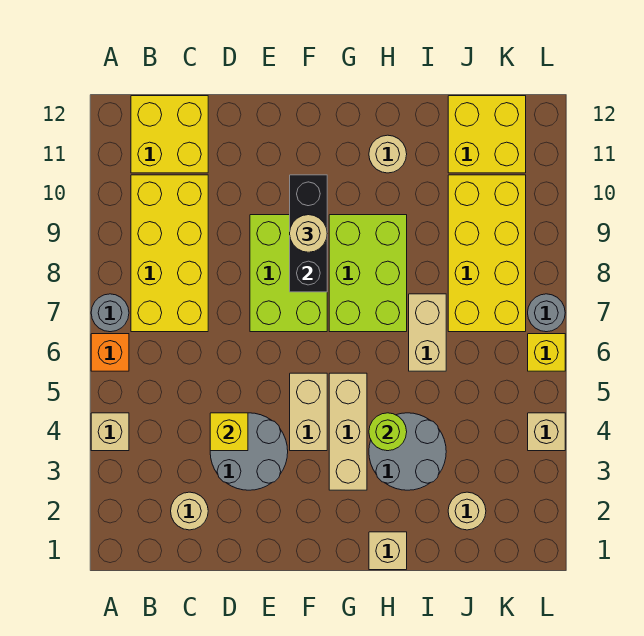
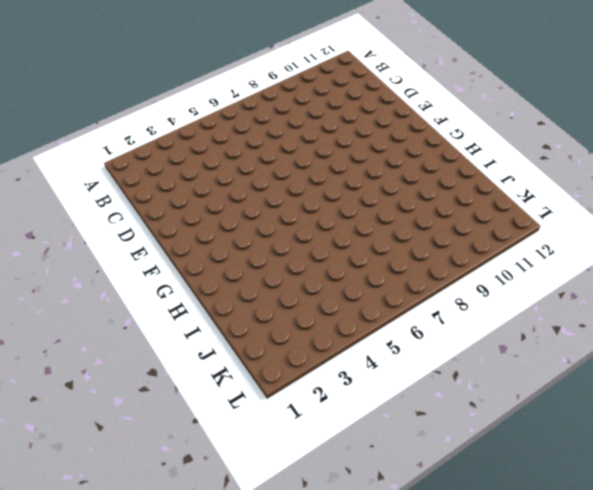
none -> tan brick A4 level 1
none -> orange brick A6 level 1
none -> grey round brick A7 level 1

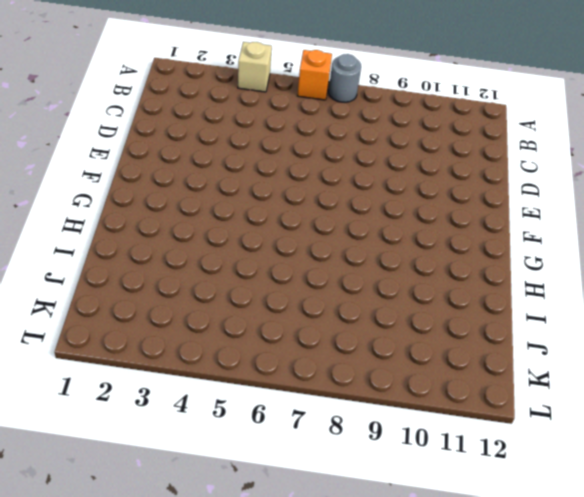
none -> yellow brick B7:C10 level 1
none -> yellow brick B11:C12 level 1
none -> tan round brick C2 level 1

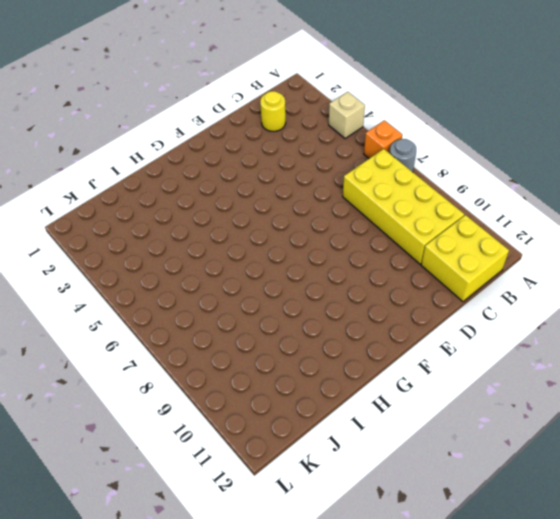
yellow round brick C2 level 1 -> tan round brick C2 level 1
none -> grey round brick D3:E4 level 1
none -> lime brick E7:F9 level 1
none -> tan brick F4:F5 level 1

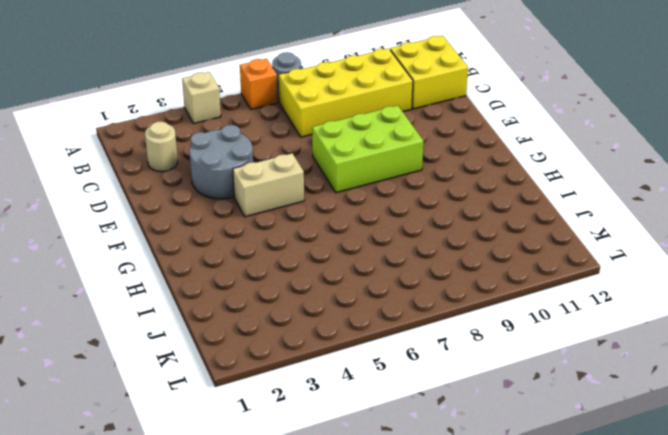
none -> tan brick G3:G5 level 1
none -> lime brick G7:H9 level 1
none -> tan brick H1 level 1

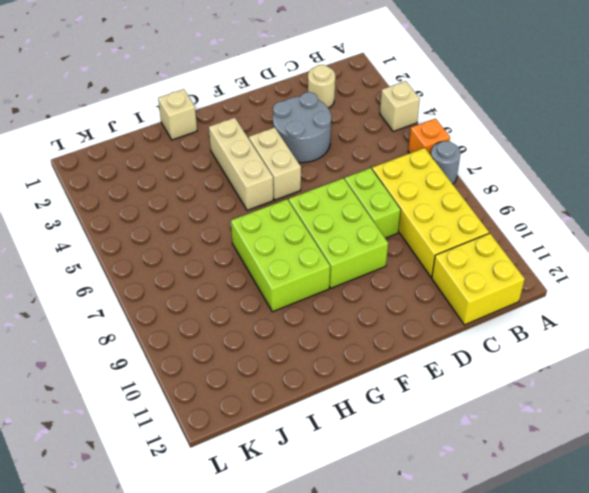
lime brick D7:D8 level 1 -> none
none -> grey round brick H3:I4 level 1
none -> tan round brick H11 level 1
none -> tan brick I6:I7 level 1

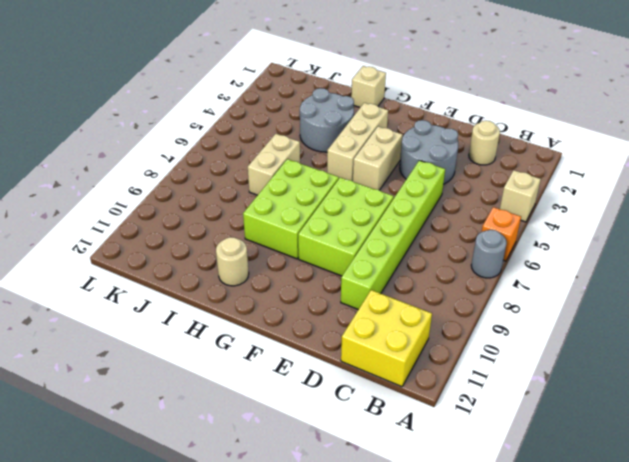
lime brick D5:D10 level 1 -> none
none -> yellow brick B7:C10 level 1
none -> tan round brick J2 level 1
none -> yellow brick J7:K10 level 1

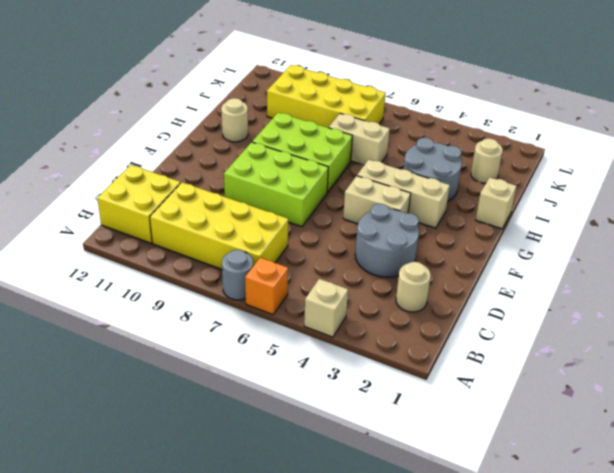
none -> yellow brick J11:K12 level 1
none -> tan brick L4 level 1
none -> yellow brick L6 level 1

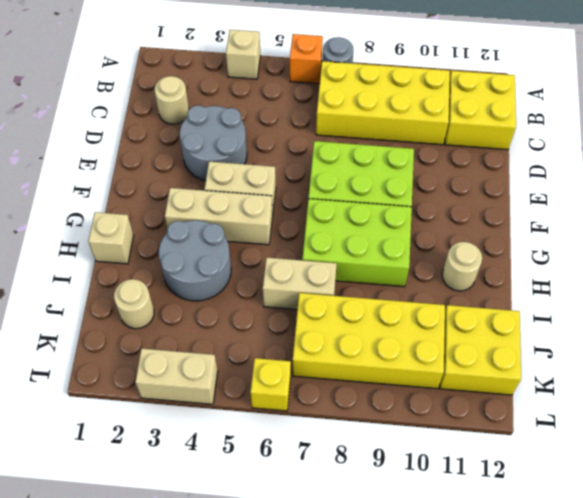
tan brick L3:L4 level 1 -> tan brick L4 level 1
none -> grey round brick L7 level 1
none -> yellow brick D4 level 2
none -> black brick F8:F10 level 2

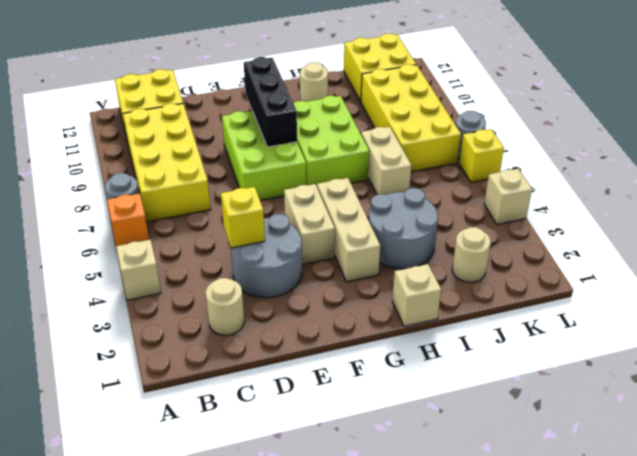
none -> lime round brick H4 level 2
none -> tan round brick F9 level 3

